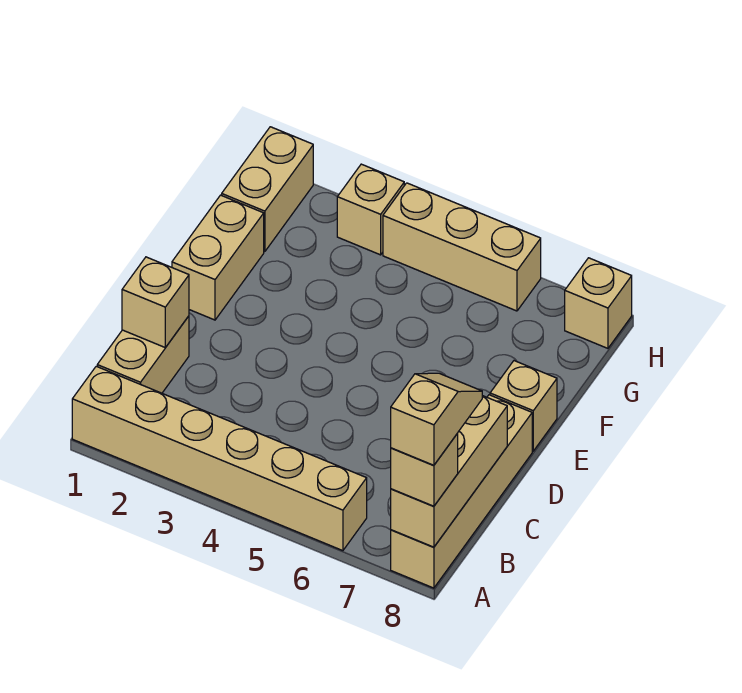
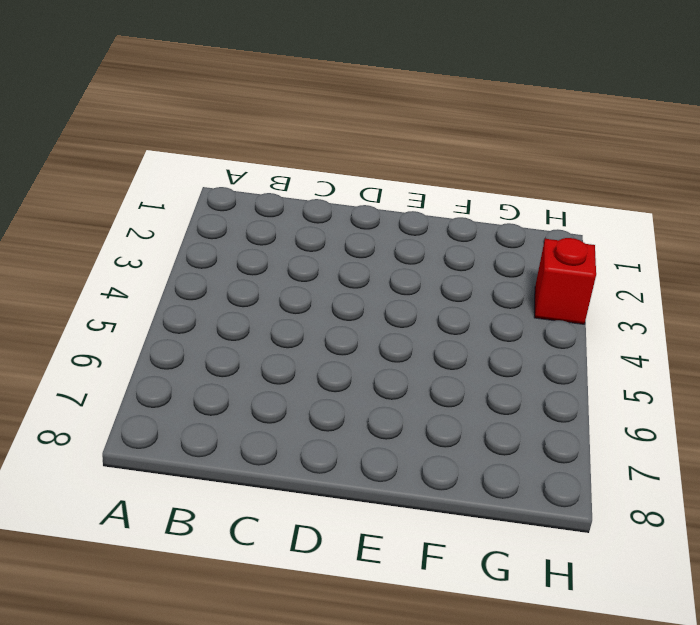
red brick H3 level 1 -> tan brick H3 level 1
none -> tan brick A1:A6 level 1
none -> tan brick A8:D8 level 1
none -> tan brick B1:C1 level 1

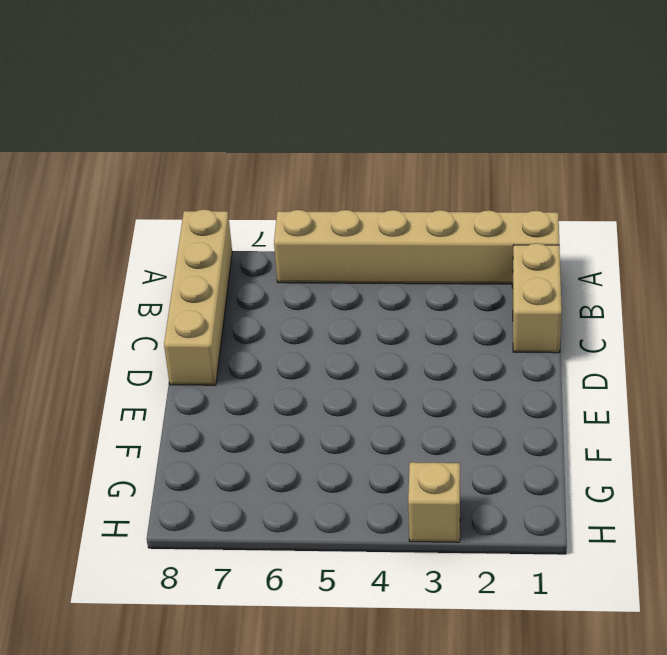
none -> tan brick E1:F1 level 1
none -> tan brick E8 level 1
none -> tan brick G1:H1 level 1

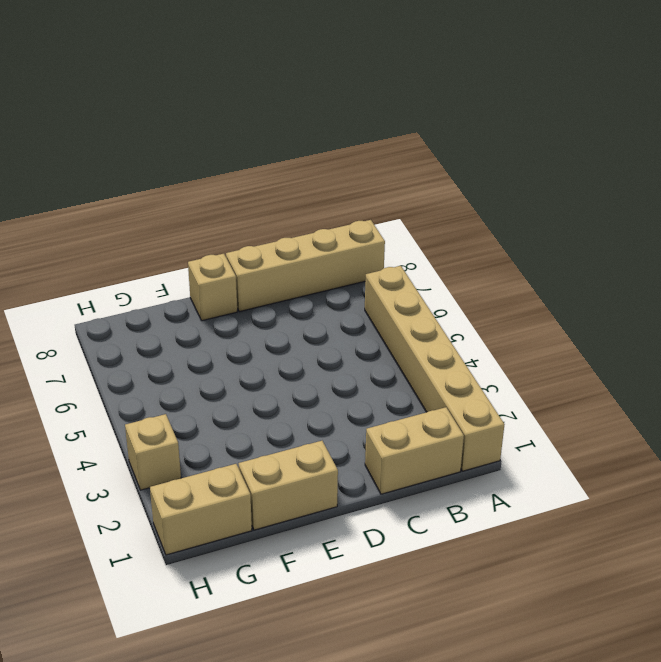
none -> tan brick H4:H6 level 1
none -> tan brick H8 level 1
none -> tan brick A8:C8 level 2

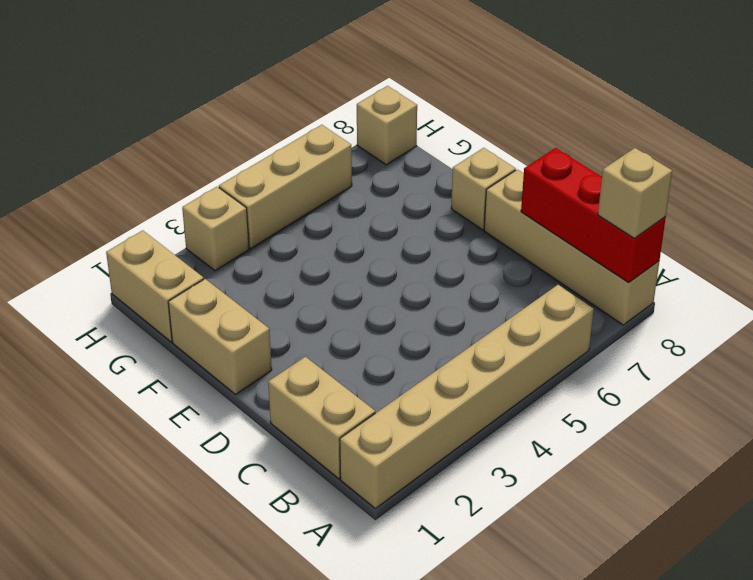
red brick A8:C8 level 2 -> tan brick A8:C8 level 2
none -> tan brick C1 level 2
none -> tan slope A8:B8 level 4 top A

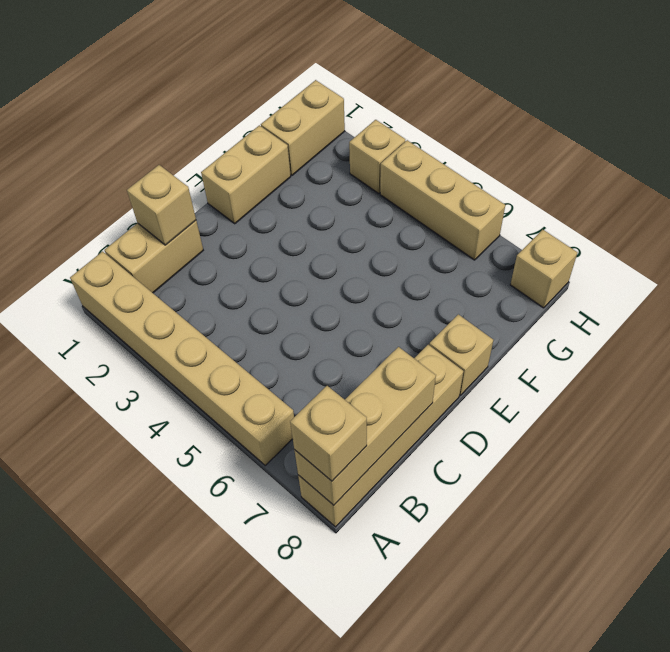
none -> tan slope A8:B8 level 4 top A

